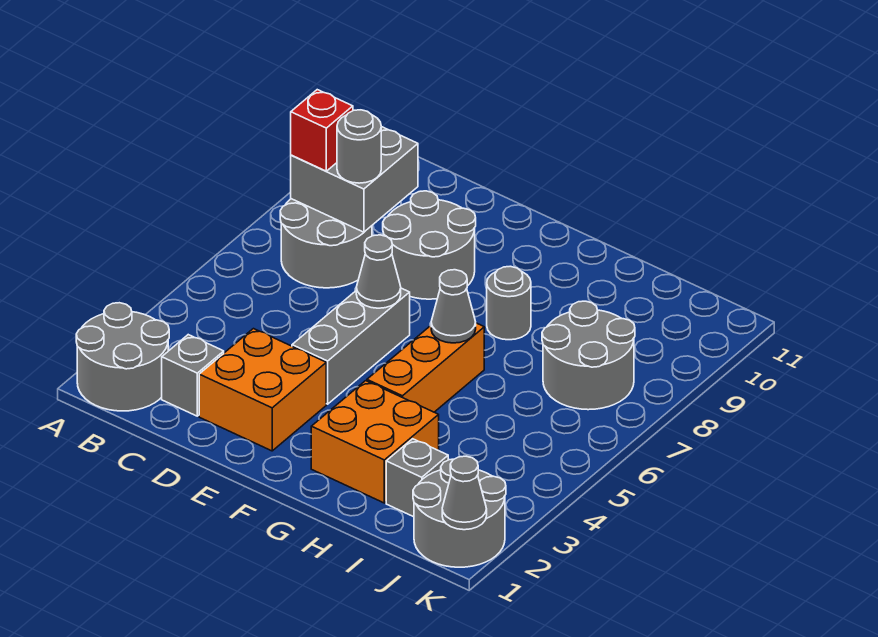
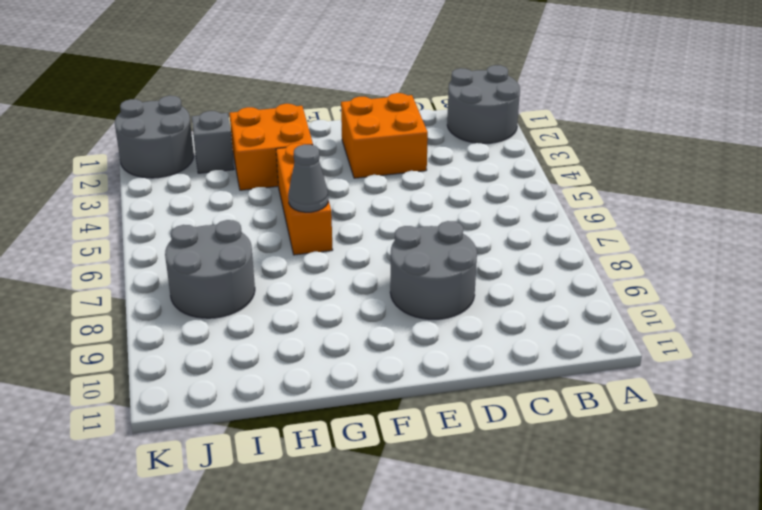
none -> grey round brick B7:C8 level 1
none -> grey brick C2 level 1
none -> grey brick E4:E6 level 1

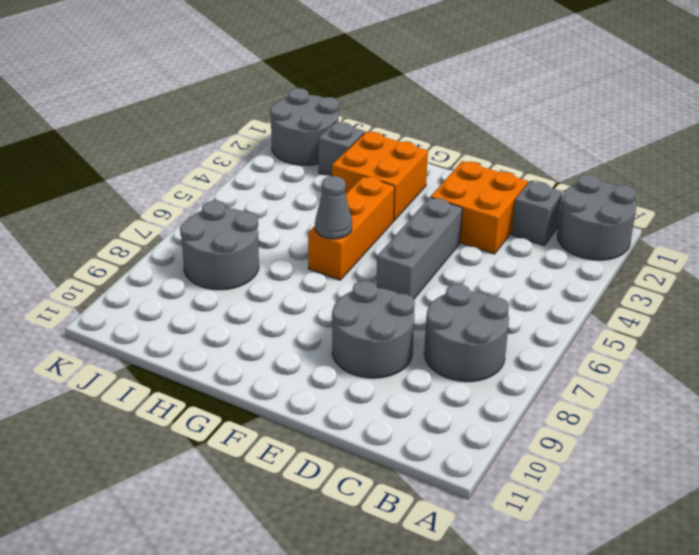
none -> grey round brick G8 level 1
none -> grey brick B8:C9 level 2
none -> grey cone E6 level 2

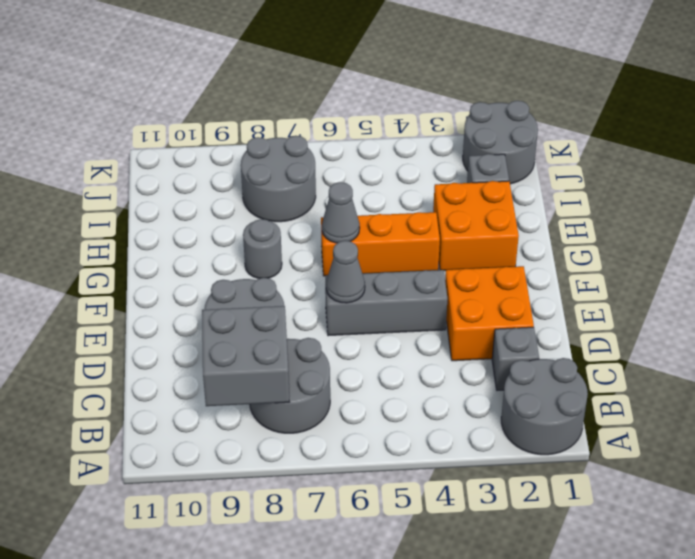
none -> grey cone K1 level 2
none -> red brick B8 level 3
none -> grey round brick C8 level 3

